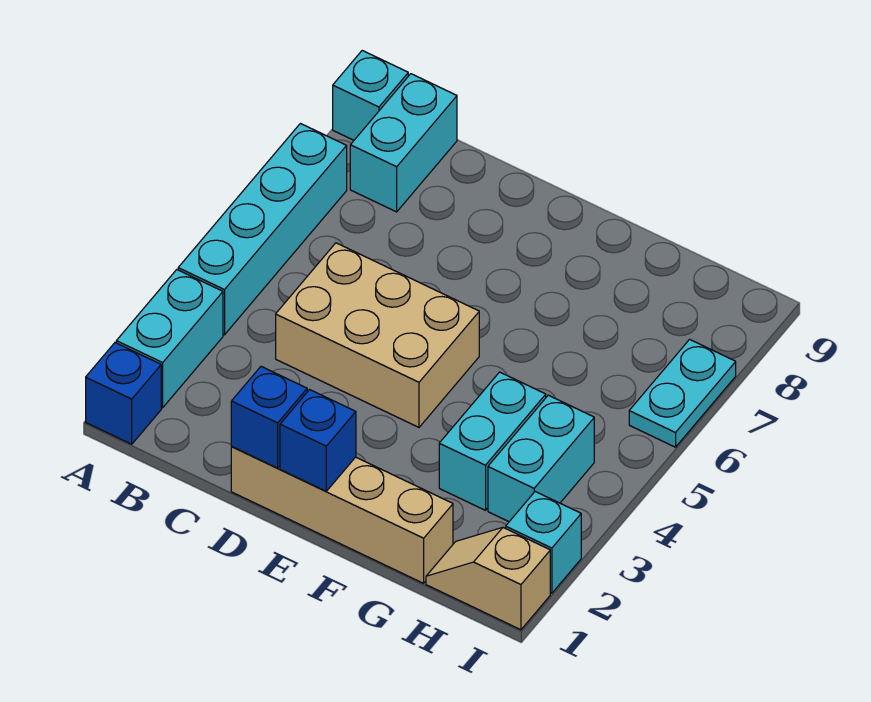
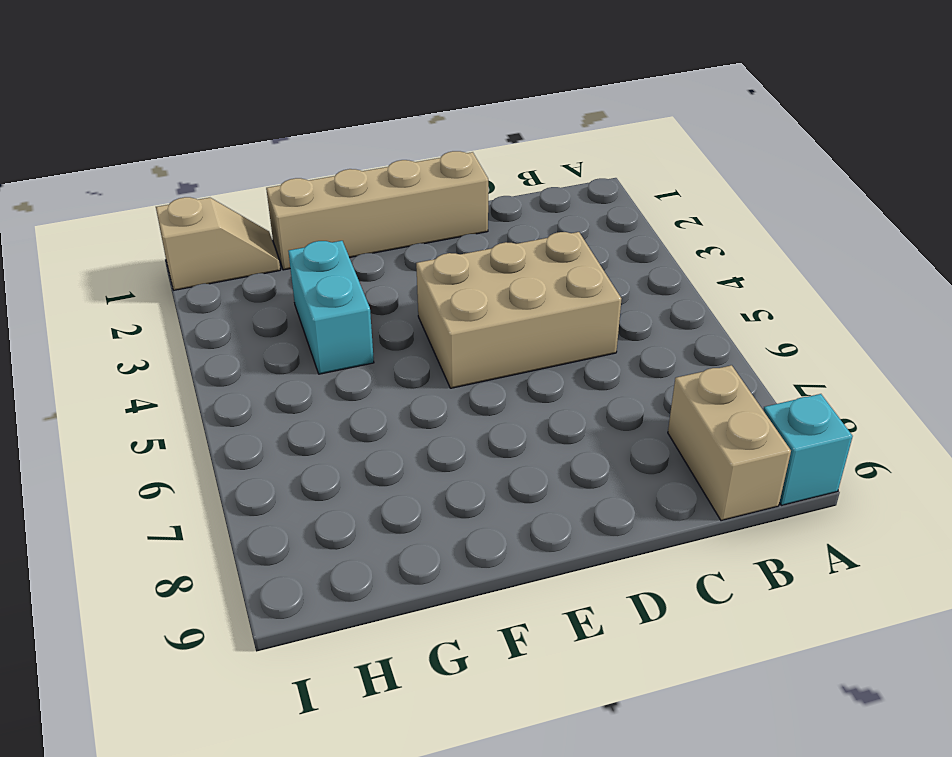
tan brick B8:B9 level 1 -> cyan brick B8:B9 level 1
none -> blue brick A1 level 1
none -> cyan brick A2:A3 level 1
none -> cyan brick A4:A7 level 1

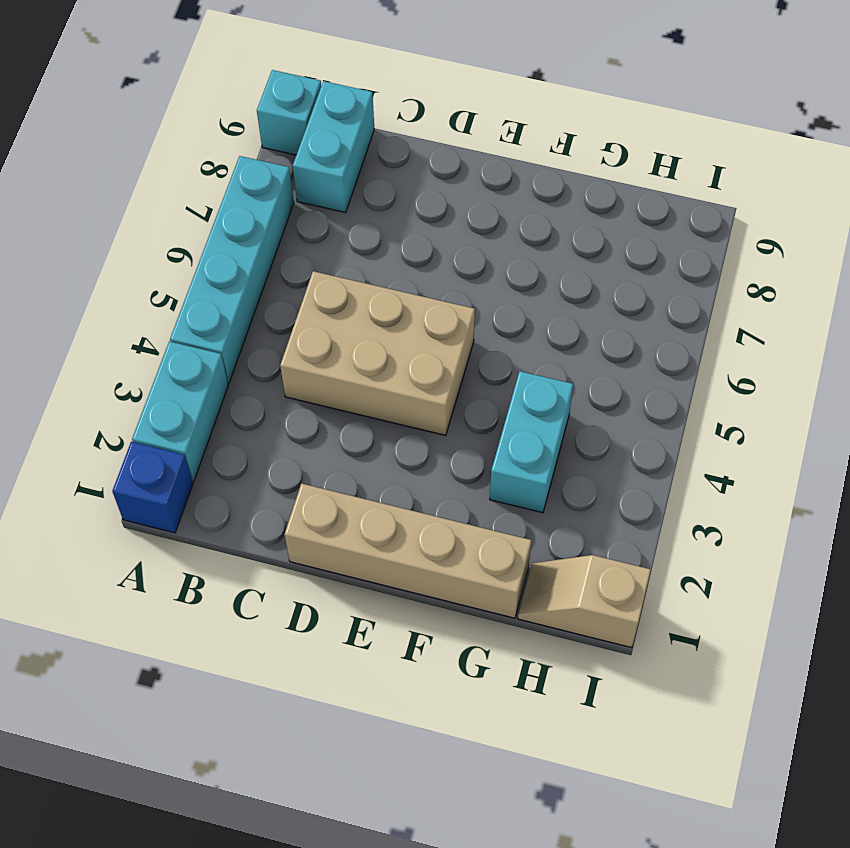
none -> cyan brick H3:H4 level 1
none -> cyan brick I2 level 1
none -> cyan plate I6:I7 level 1

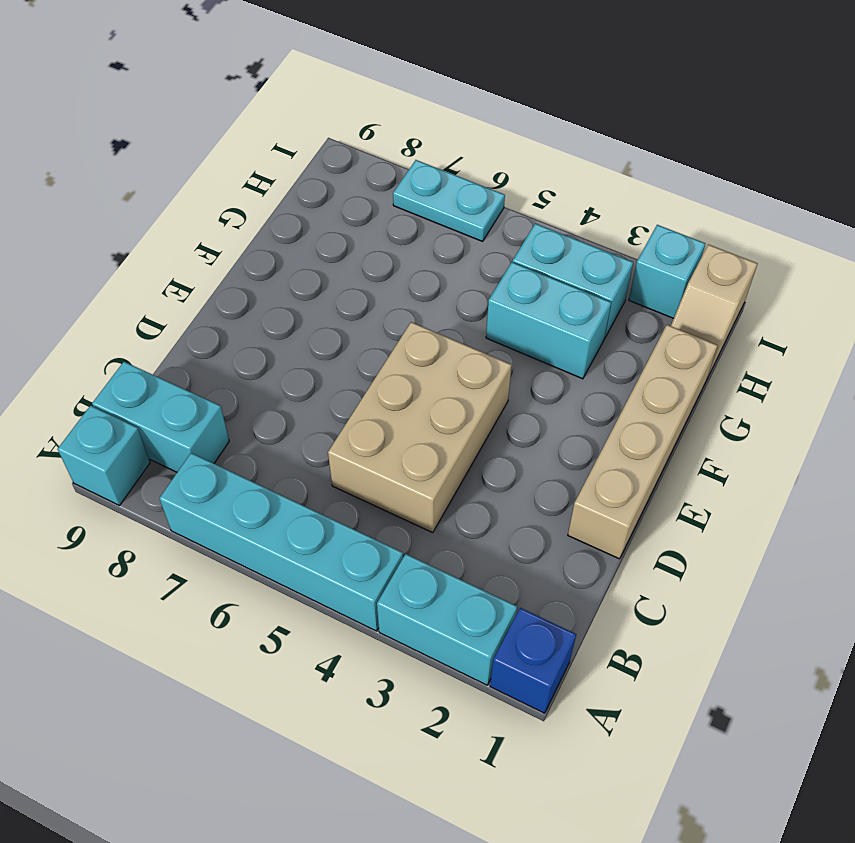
none -> blue brick D1 level 2
none -> blue brick E1 level 2

